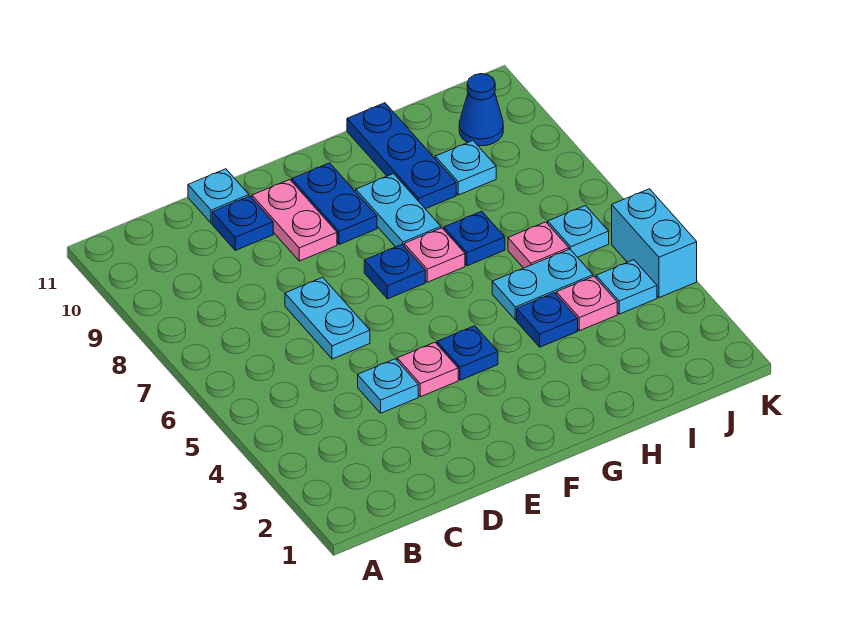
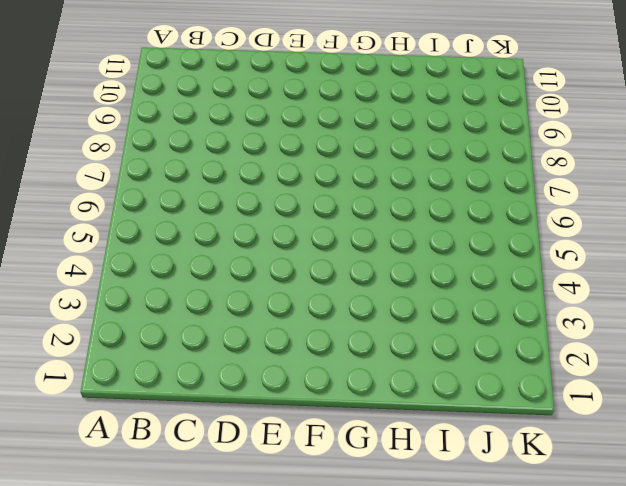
none -> cyan plate D4 level 1
none -> cyan plate D6:D7 level 1
none -> blue plate D10 level 1

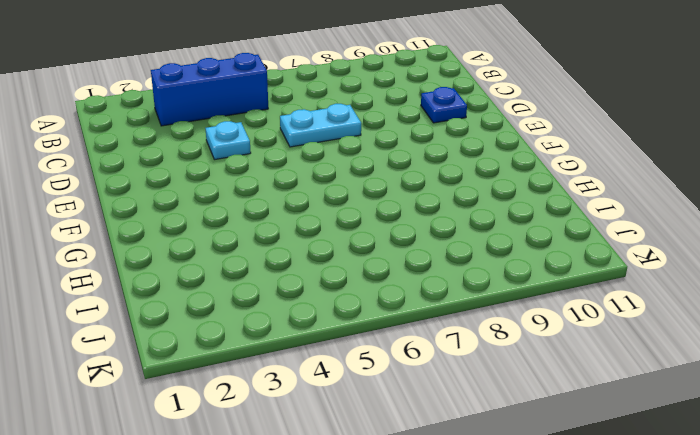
blue brick B3:B5 level 1 -> none
none -> cyan plate D11 level 1
none -> pink plate E4 level 1
none -> pink plate E9:E10 level 1

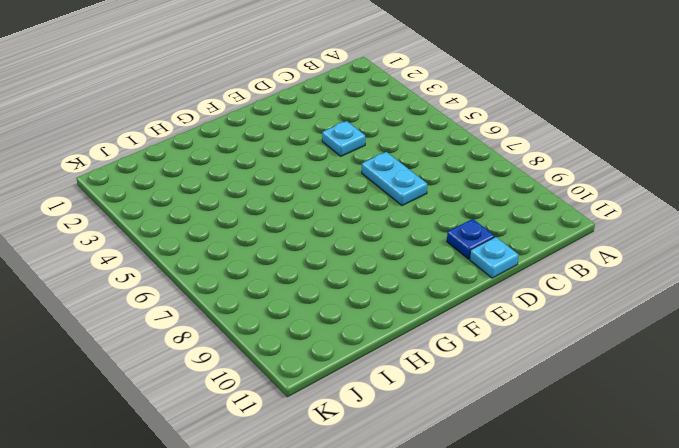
none -> pink plate E4 level 1
none -> pink plate E9:E10 level 1
none -> blue plate F4 level 1

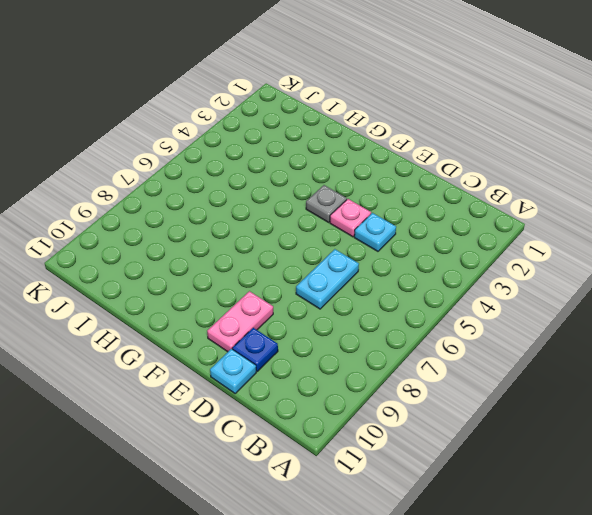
grey plate F4 level 1 -> blue plate F4 level 1
none -> blue plate F7 level 1
none -> blue plate F9:F10 level 1
none -> pink plate G7 level 1

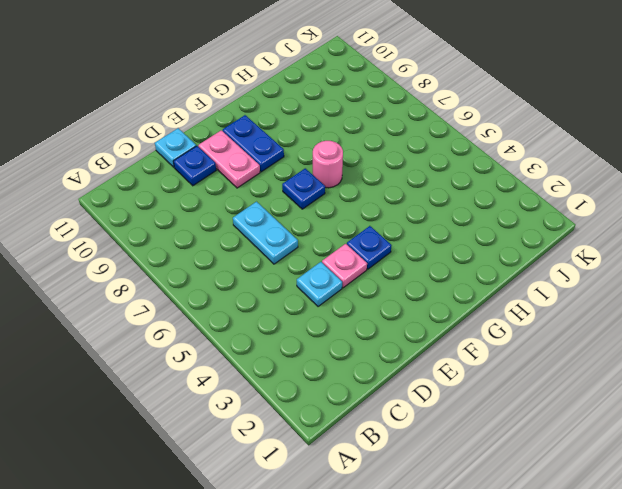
pink round brick G7 level 1 -> pink plate G7 level 1
none -> cyan plate G8:G9 level 1
none -> blue plate H4 level 1
none -> cyan plate H5:I5 level 1

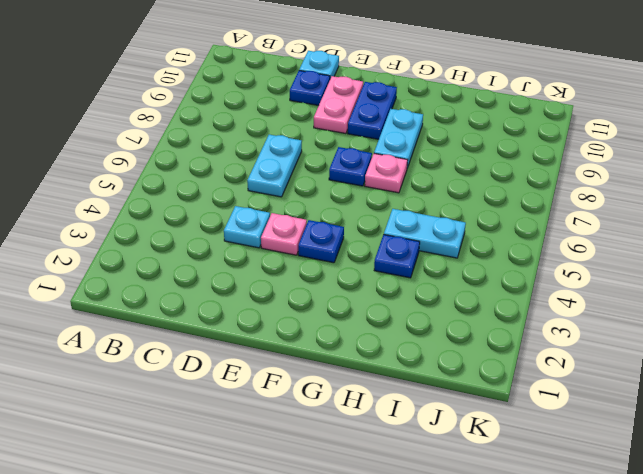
none -> blue plate H7 level 1
none -> blue plate H9:H11 level 1
none -> pink plate I4 level 1

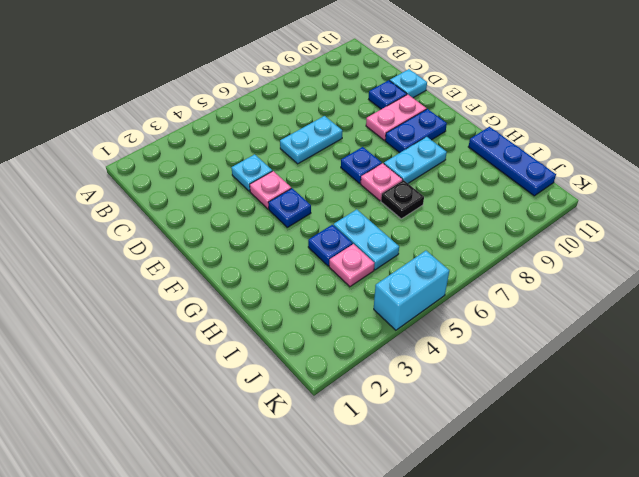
black plate H7 level 1 -> blue plate H7 level 1
blue plate H11:J11 level 1 -> blue plate H9:H11 level 1
none -> pink plate I6 level 1
none -> cyan plate I9 level 1
none -> cyan plate J4 level 1

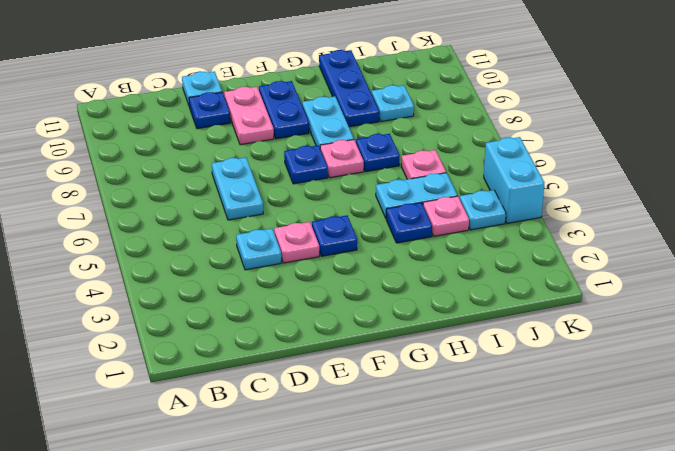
none -> cyan plate J6 level 1
none -> blue cone J10 level 1

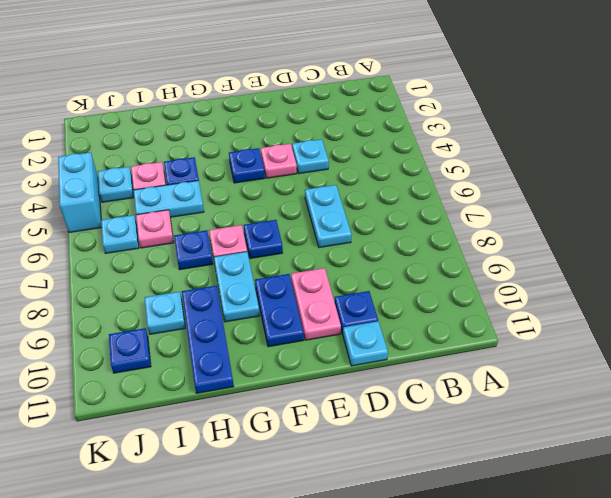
blue plate J10 level 1 -> blue cone J10 level 1

